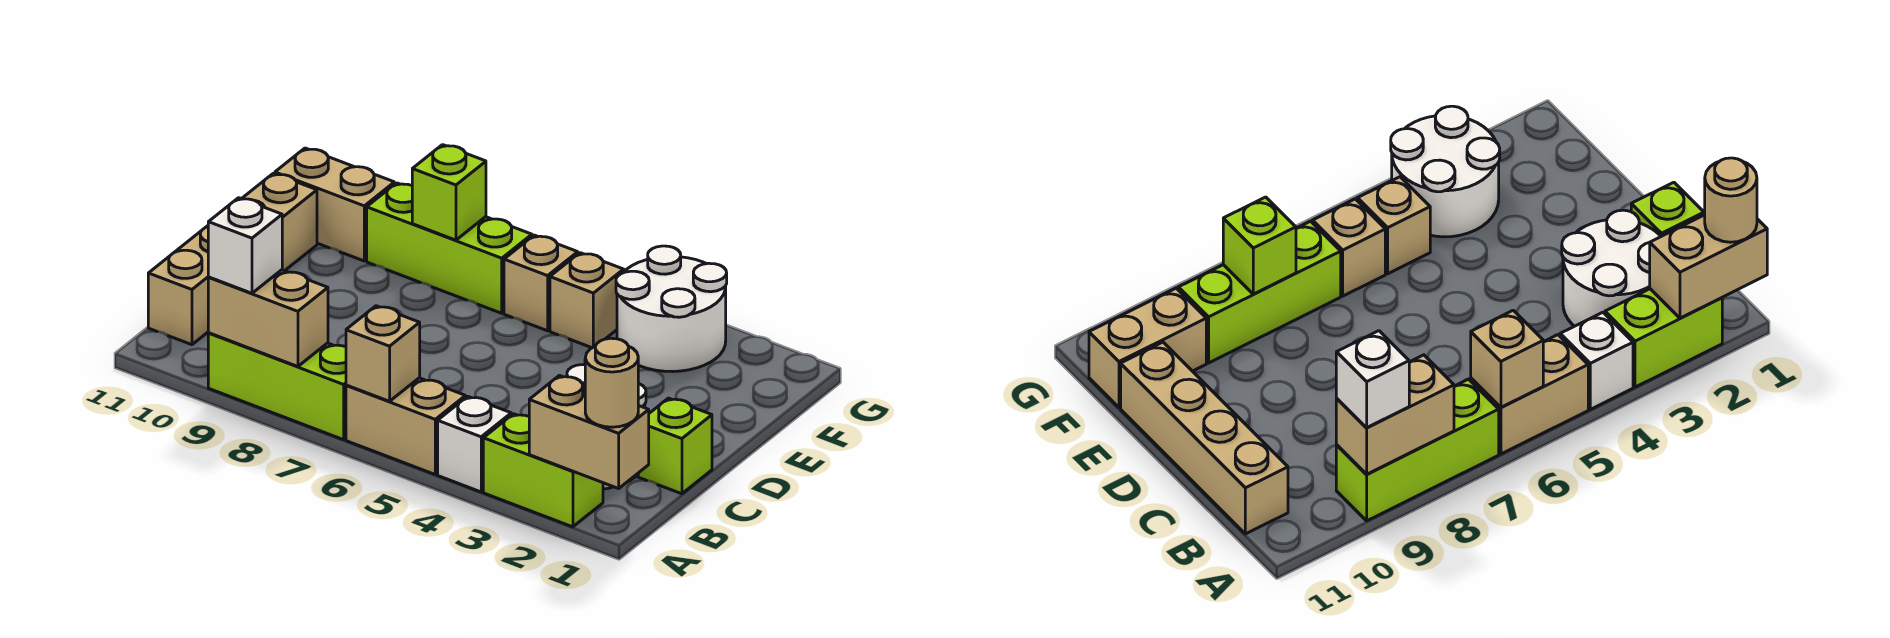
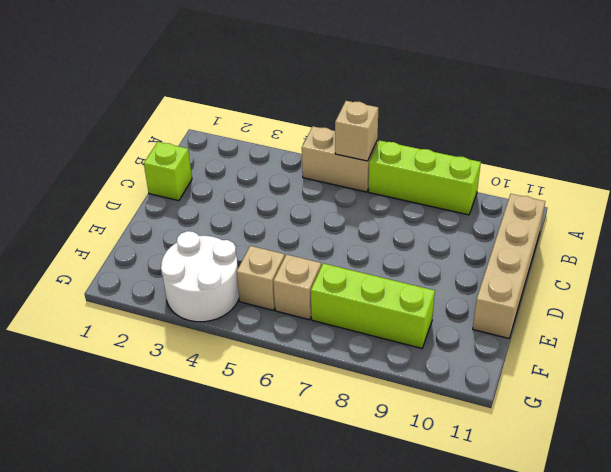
none -> lime brick A2:A3 level 1
none -> white brick A4 level 1
none -> white round brick B2:C3 level 1

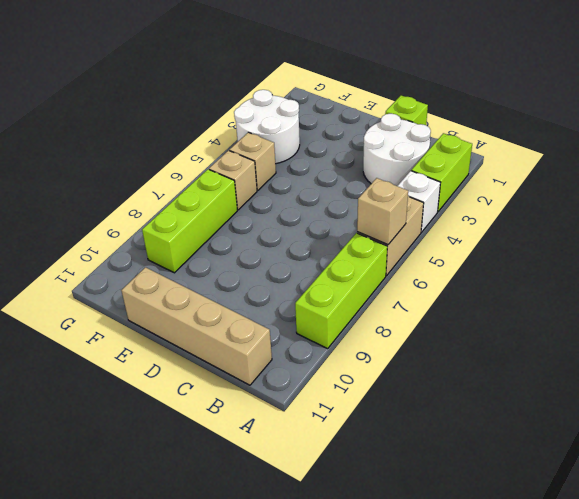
none -> tan brick F10:F11 level 1
none -> tan brick A1:A2 level 2
none -> tan brick A8:A9 level 2

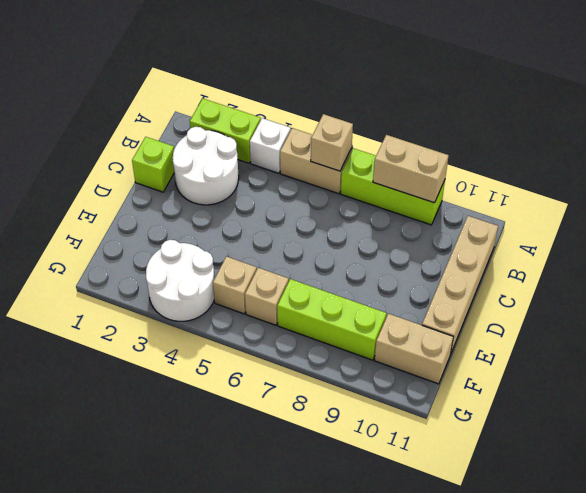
none -> tan brick A1:A2 level 2
none -> lime brick F8 level 2
none -> tan round brick A1 level 3

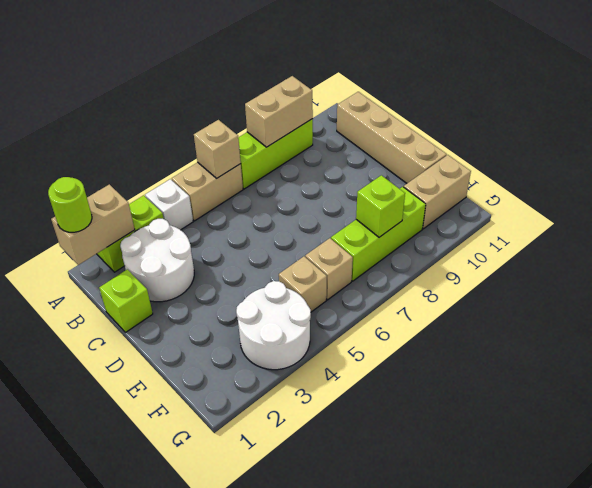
lime round brick A1 level 3 -> tan round brick A1 level 3
none -> white brick A9 level 3

